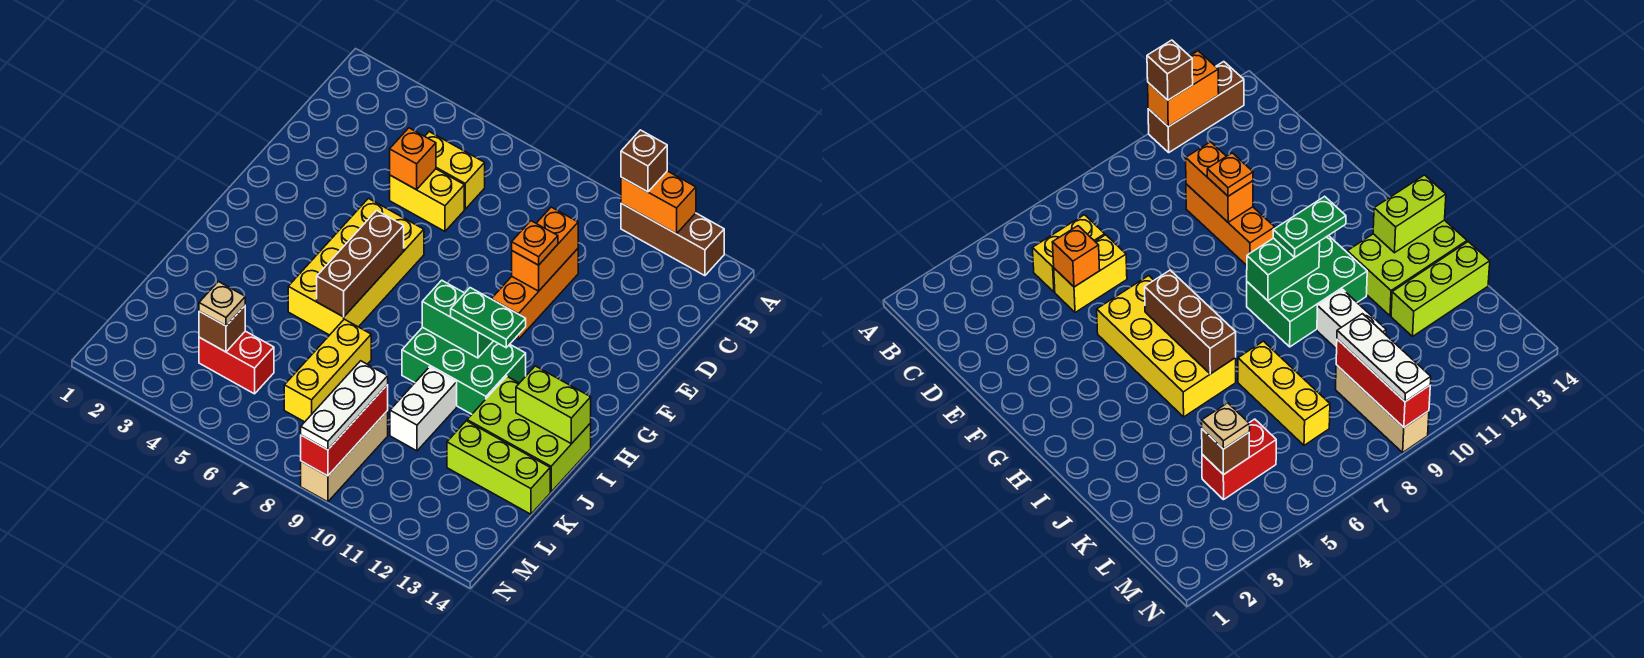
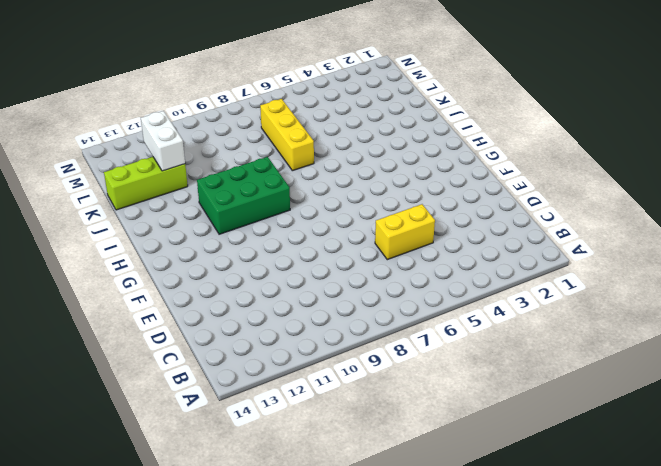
white brick K12:L12 level 2 -> white brick J10:K10 level 1
none -> brown brick A11:A13 level 1
none -> yellow brick C5:C6 level 1
none -> orange brick D10:F10 level 1

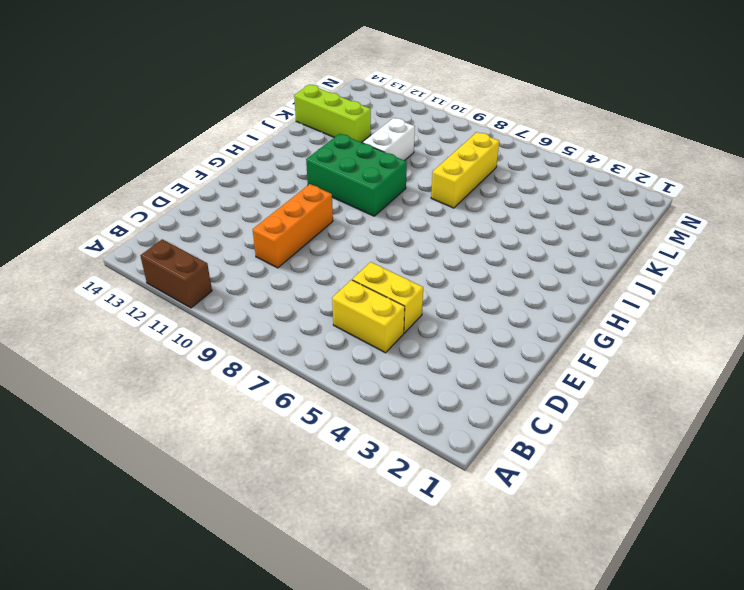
brown brick A11:A12 level 1 -> brown brick A11:A13 level 1
none -> yellow brick F5:I6 level 1
none -> lime brick I12:J14 level 1
none -> red brick L4:L5 level 1

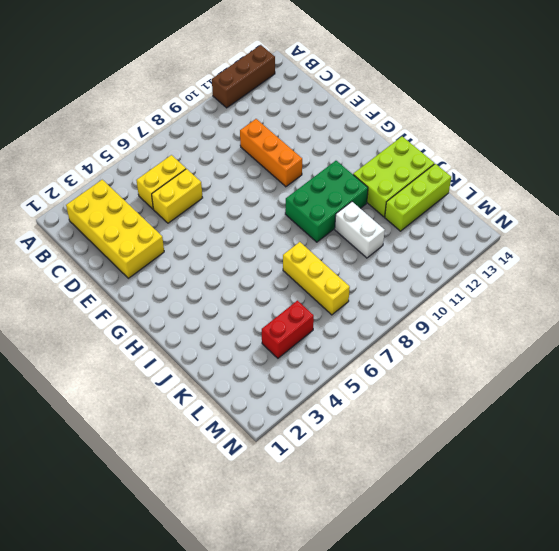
yellow brick B2:E3 level 1 -> yellow brick F5:I6 level 1
none -> tan brick L9:N9 level 1
none -> orange brick A11:A12 level 2
none -> orange brick D5 level 2

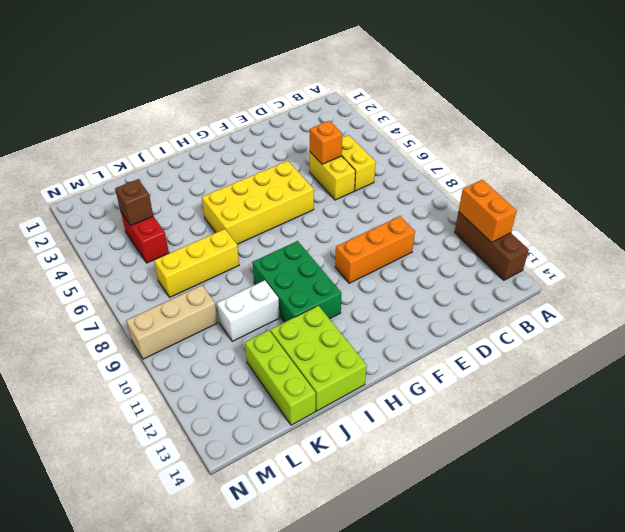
none -> orange brick D10:E10 level 2
none -> brown brick G6:I6 level 2
none -> green brick H9:H10 level 2

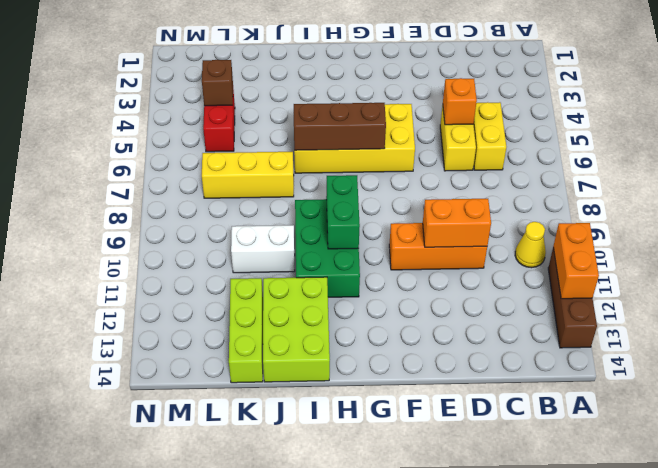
yellow cone B10 level 1 -> none
none -> tan brick L9:N9 level 1
none -> lime brick I13:I14 level 2
none -> red brick L9:N9 level 2

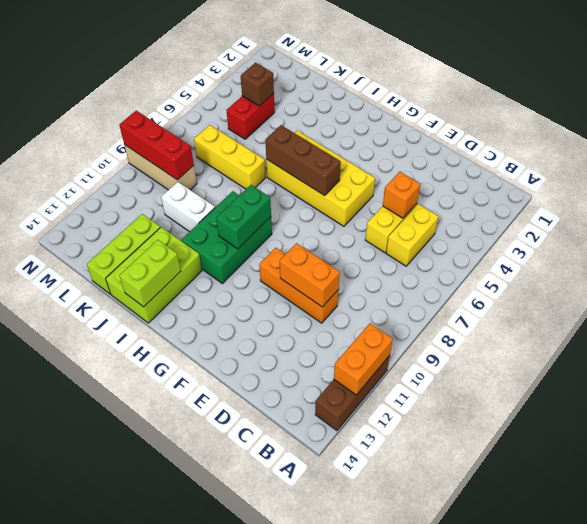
none -> brown brick A11 level 3
none -> orange plate E10 level 3
none -> green plate H10:H11 level 3

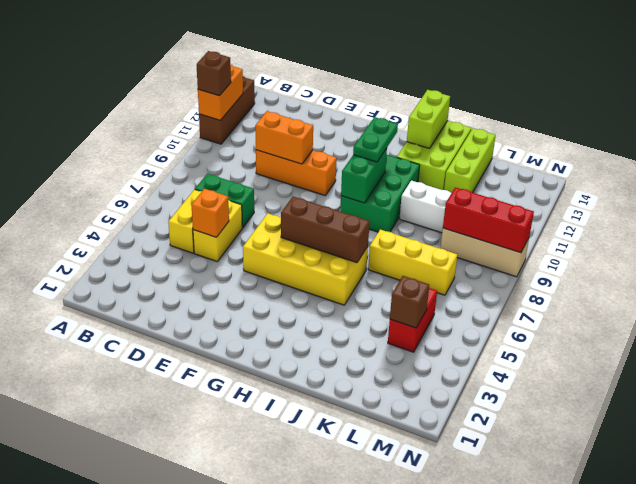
green brick C7:D7 level 1 -> none
none -> orange plate E10 level 3
none -> tan plate L4 level 3
none -> white plate L9:N9 level 3

